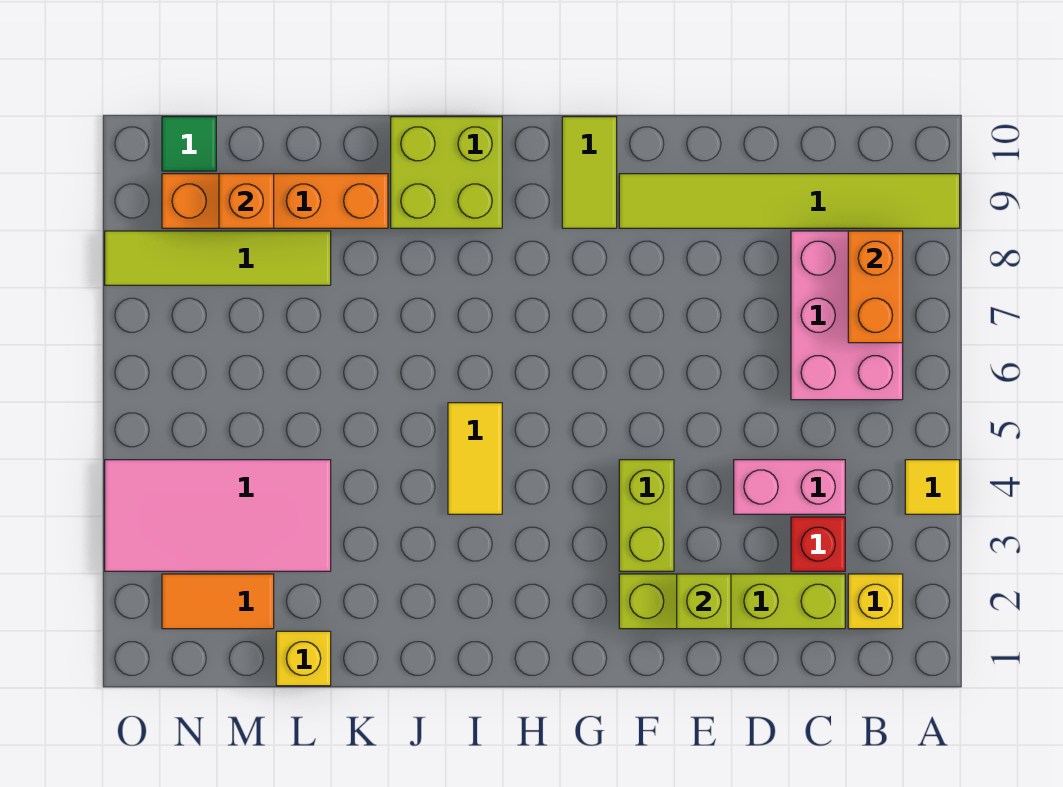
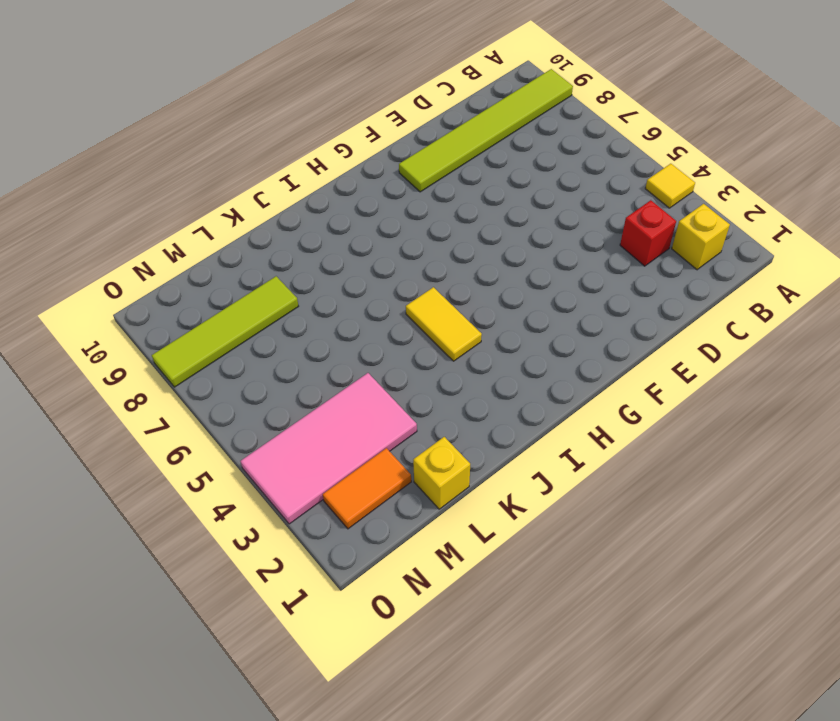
none -> pink brick B6:C8 level 1
none -> lime brick C2:F2 level 1
none -> pink brick C4:D4 level 1

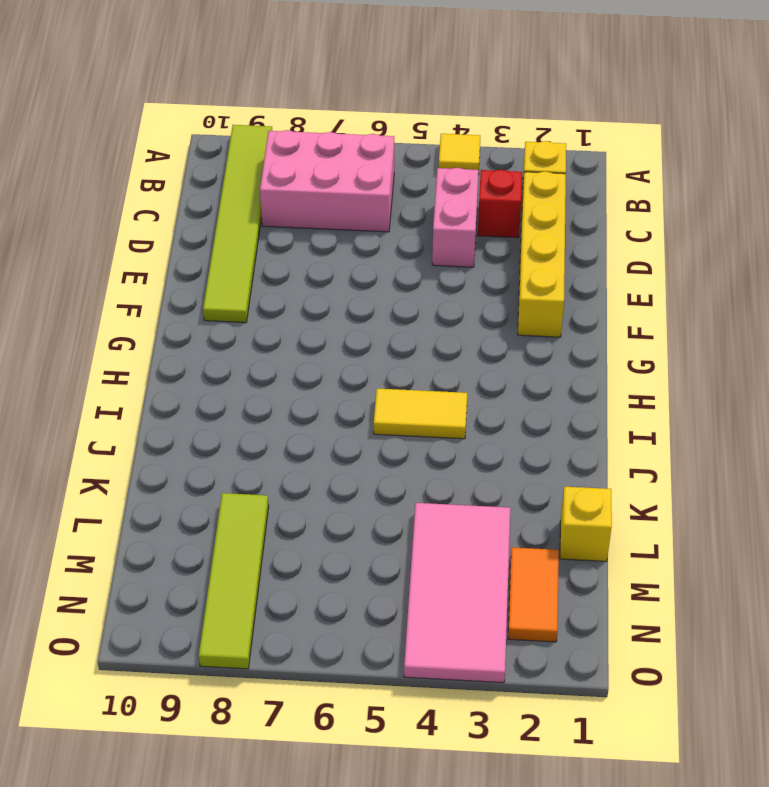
yellow brick C2:F2 level 1 -> lime brick C2:F2 level 1
none -> lime brick F3:F4 level 1
none -> lime tile G9:G10 level 1
none -> lime brick I9:J10 level 1

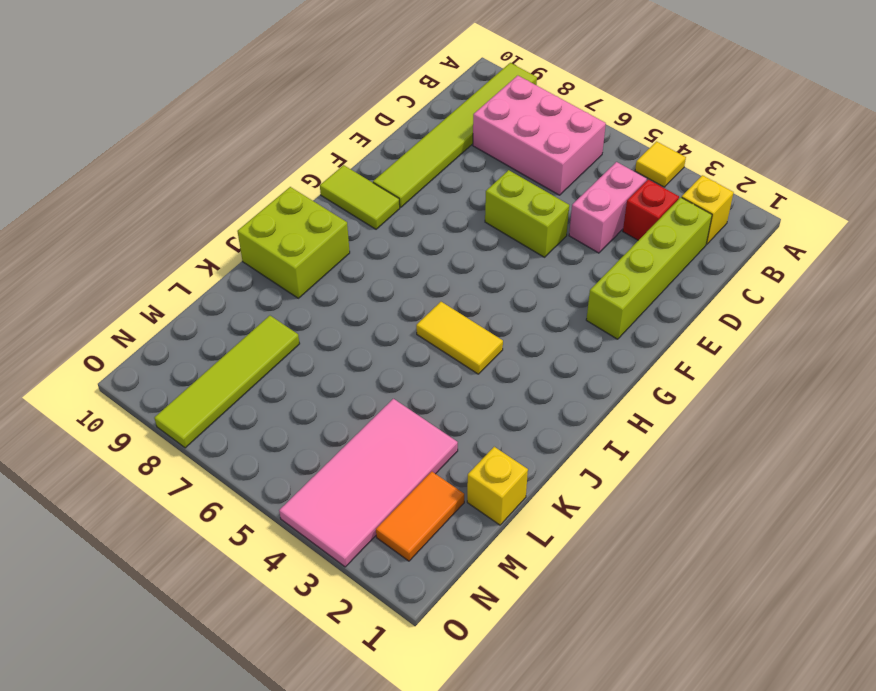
lime brick E5:E6 level 1 -> lime brick F3:F4 level 1
none -> orange brick K9:N9 level 1
none -> green tile N10 level 1
none -> orange brick B7:B8 level 2

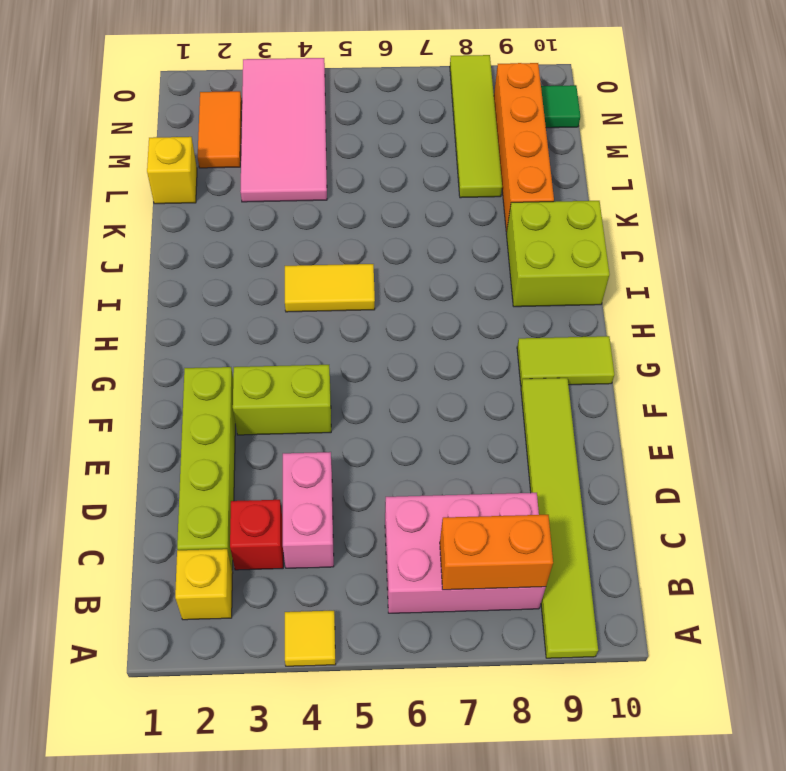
none -> lime brick E2 level 2
none -> orange brick M9 level 2

